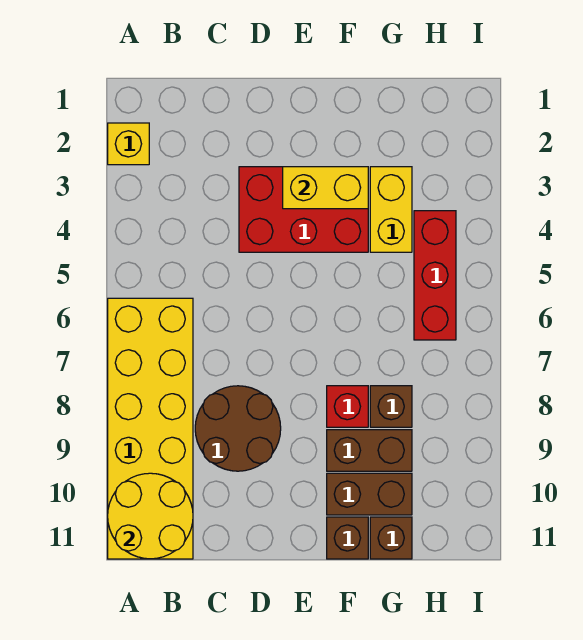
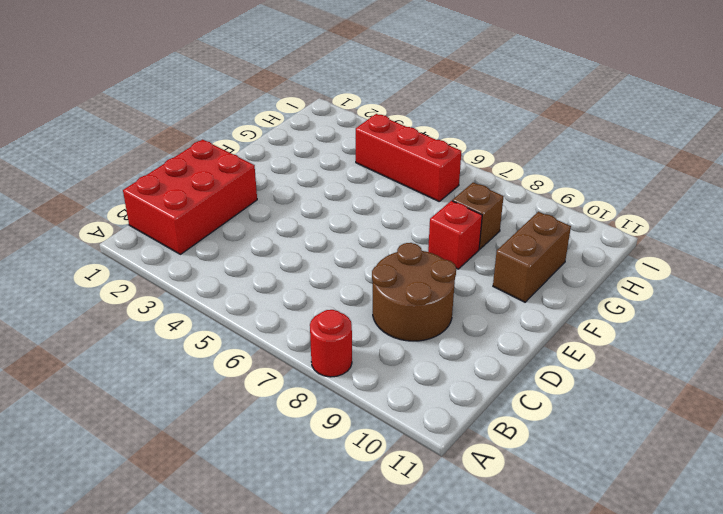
red round brick A8 level 1 -> yellow brick A6:B11 level 1
red brick B1:D2 level 1 -> red brick D3:F4 level 1
none -> yellow brick A2 level 1
none -> brown brick F9:G9 level 1
none -> brown brick F11 level 1

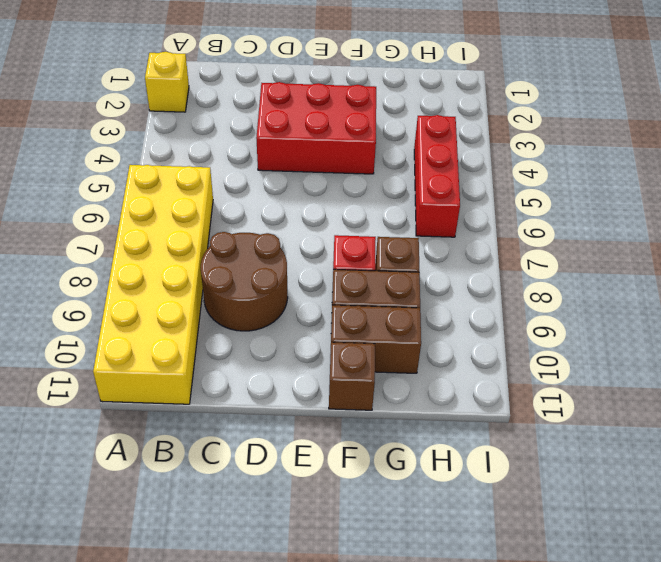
none -> yellow brick G3:G4 level 1
none -> brown brick G11 level 1
none -> yellow round brick A10:B11 level 2

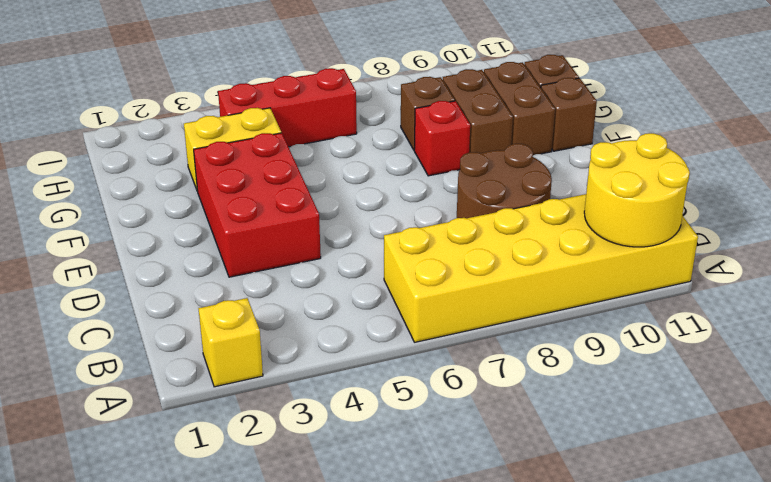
none -> yellow brick E3:F3 level 2

